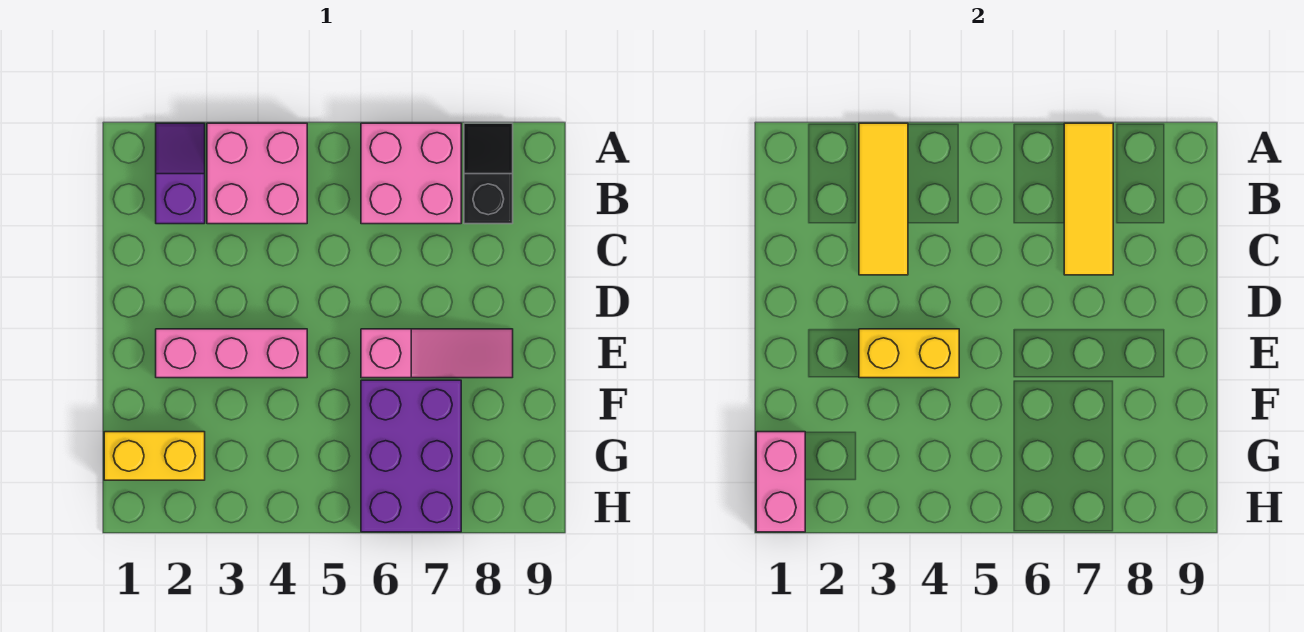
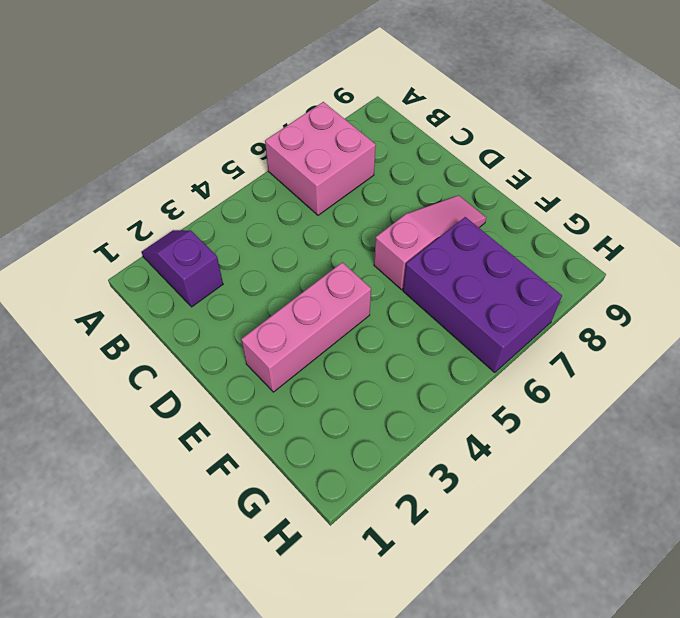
none -> pink brick A3:B4 level 1
none -> black slope A8:B8 level 1 top B
none -> yellow brick G1:G2 level 1

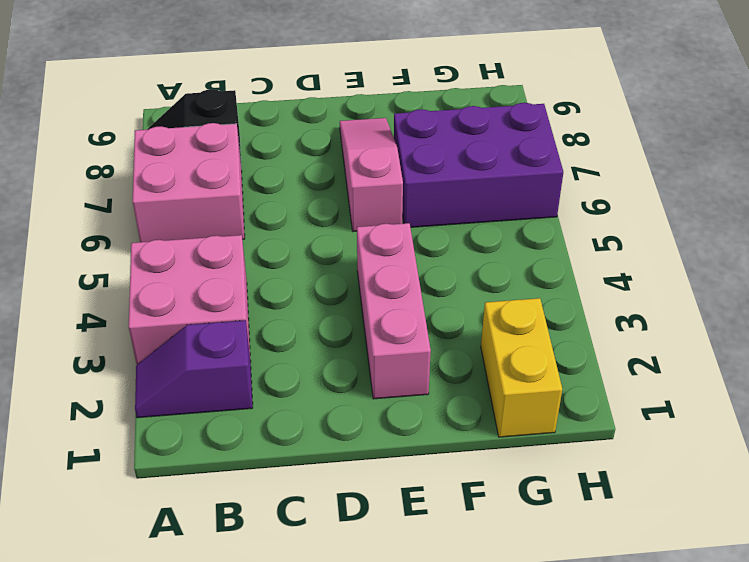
none -> yellow tile A3:C3 level 2
none -> yellow tile A7:C7 level 2
none -> yellow brick E3:E4 level 2

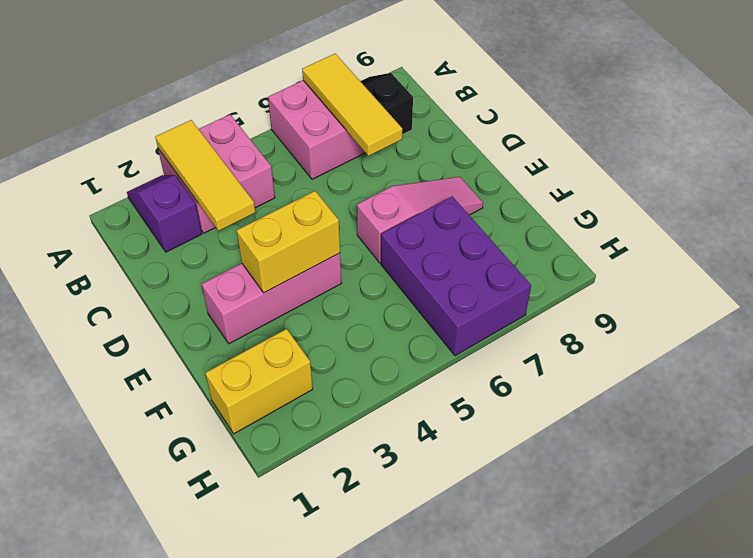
none -> pink brick G1:H1 level 2

